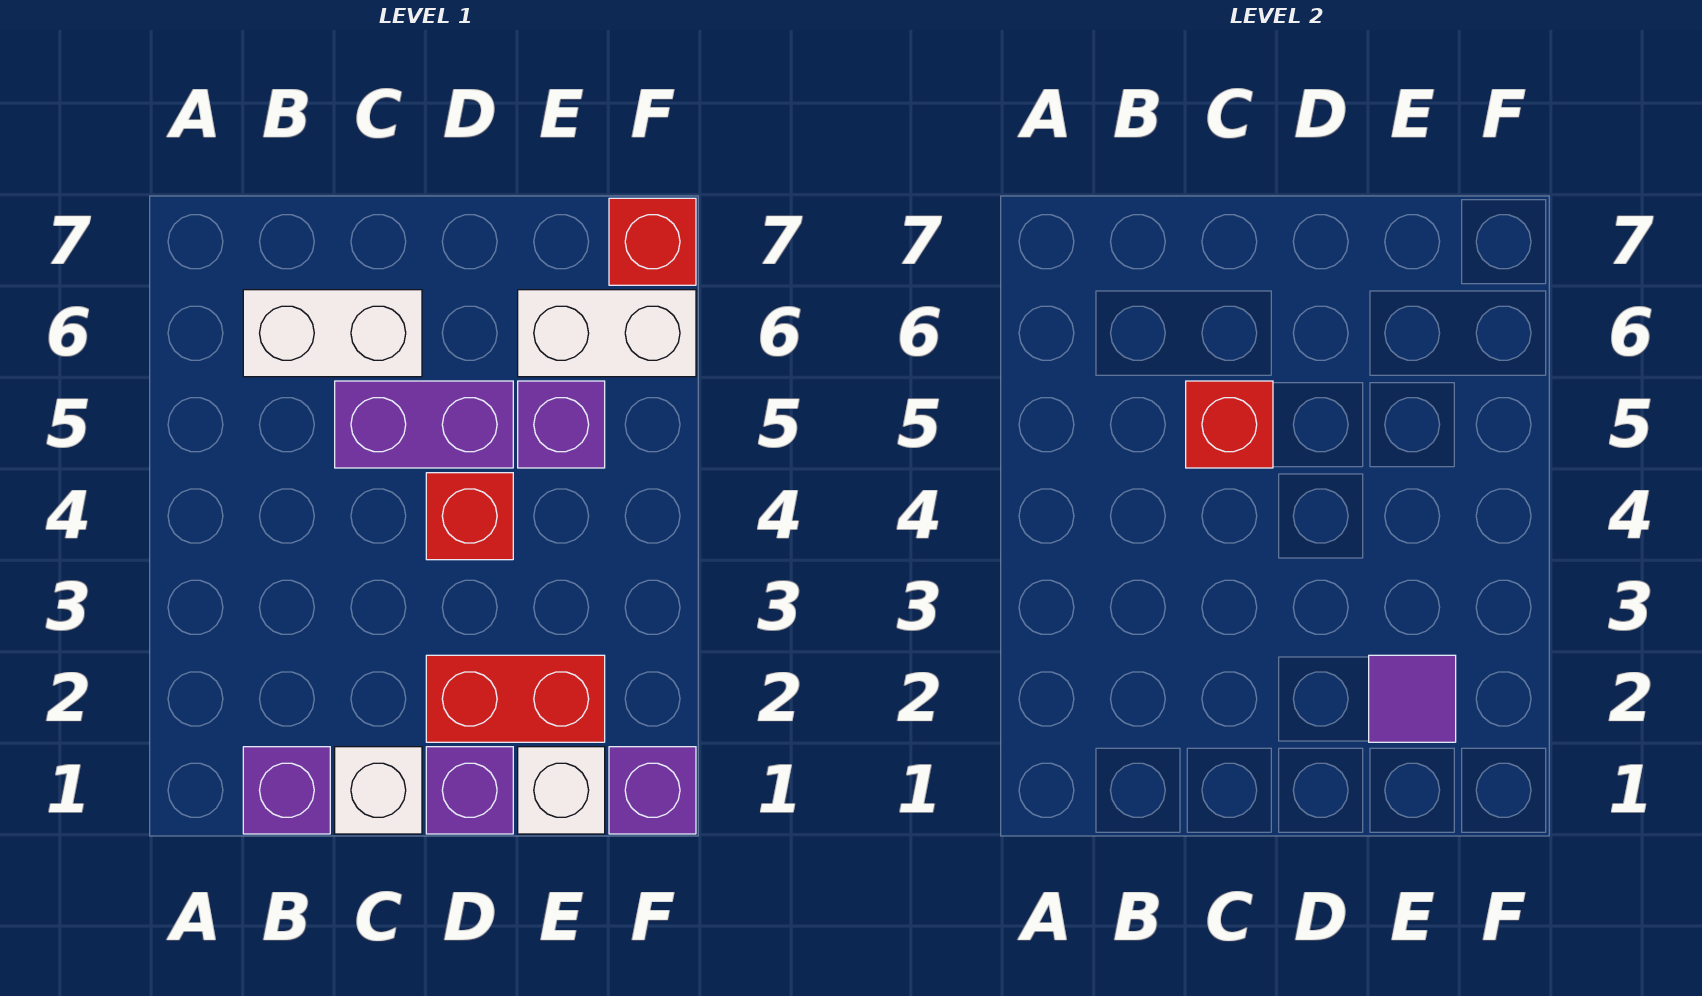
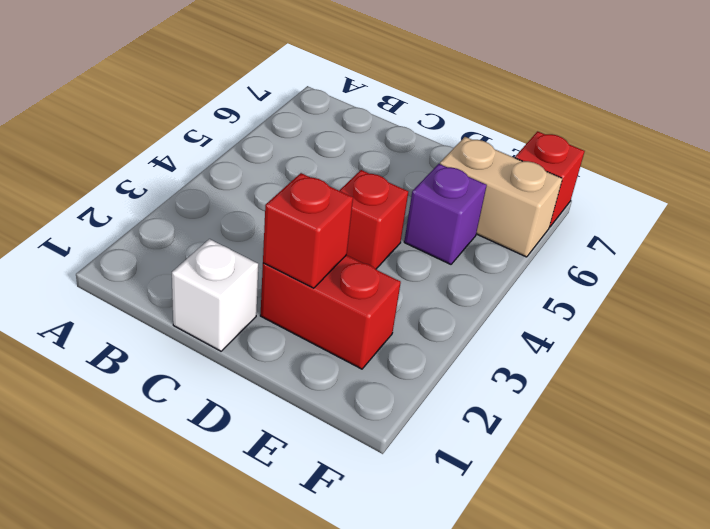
red brick D2 level 2 -> red brick C5 level 2
tan brick E6:F6 level 1 -> white brick E6:F6 level 1
none -> purple brick B1 level 1
none -> white brick B6:C6 level 1
none -> purple brick C5:D5 level 1

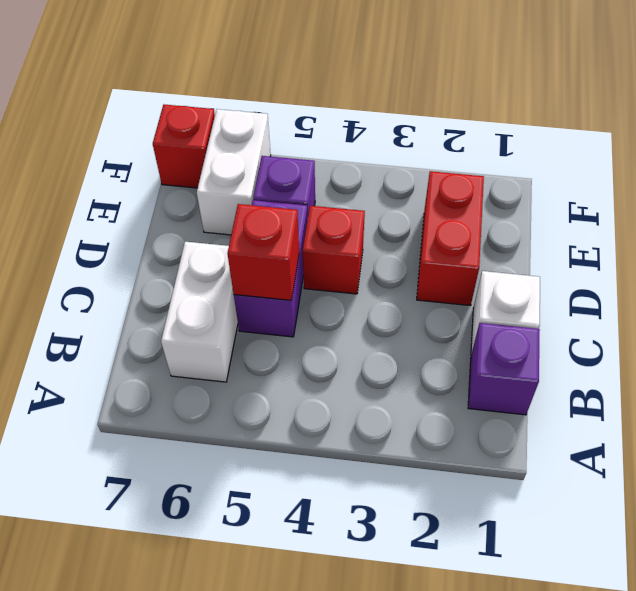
none -> purple brick D1 level 1
none -> white brick E1 level 1
none -> purple brick F1 level 1

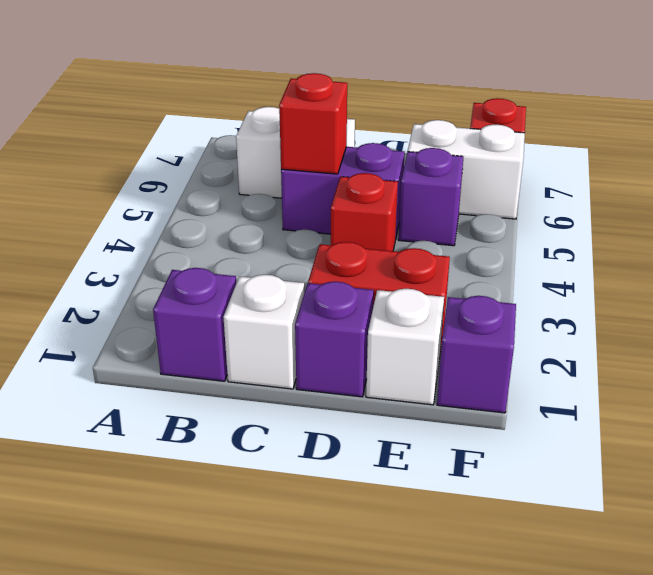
none -> purple tile E2 level 2

